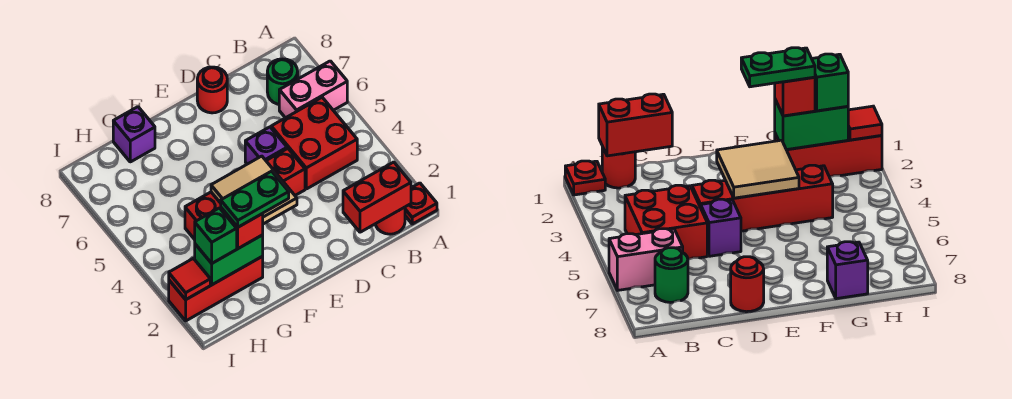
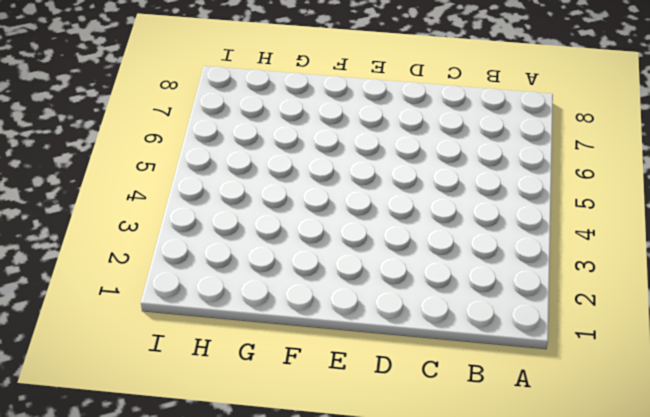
none -> red plate A1 level 1
none -> pink brick A6:B6 level 1
none -> red round brick B1 level 1

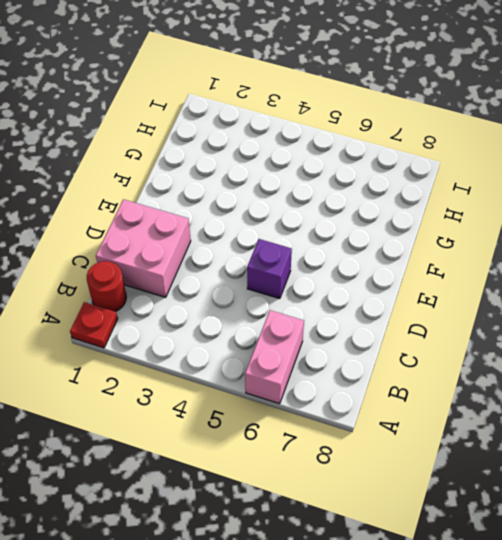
pink brick C1:D2 level 1 -> none
none -> red brick B4:C5 level 1
none -> green round brick B7 level 1
none -> red brick D4:G4 level 1

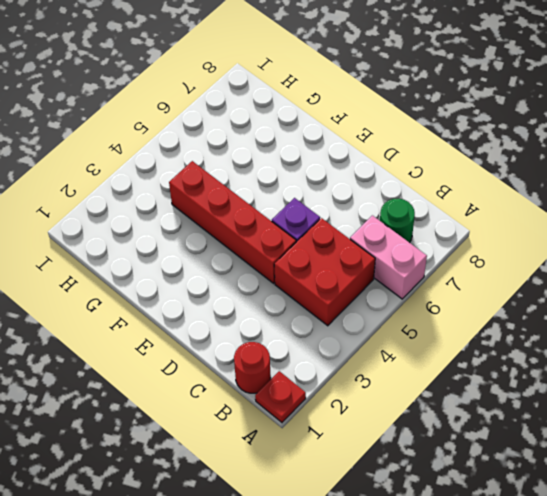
none -> red round brick D8 level 1
none -> red brick G2:I2 level 1
none -> purple brick G8 level 1

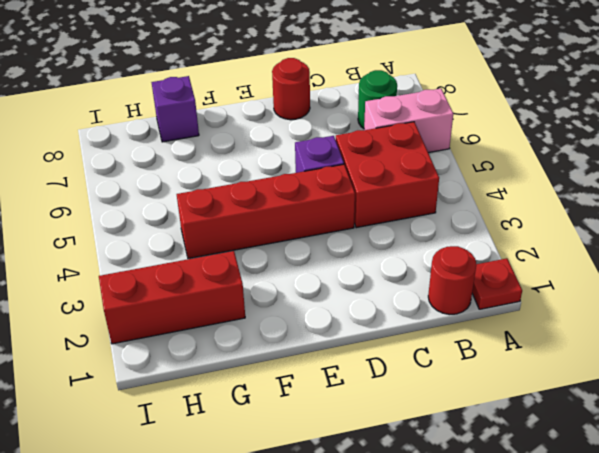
none -> red brick B1:C1 level 2
none -> tan tile E3:F4 level 2
none -> green brick G2:H2 level 2

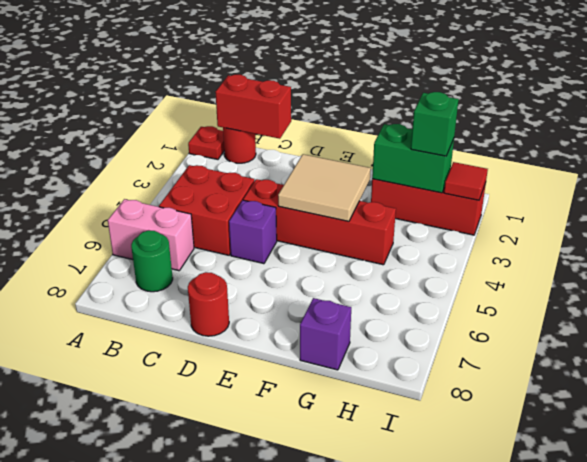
none -> red brick G2 level 3
none -> green plate F2:G2 level 4

